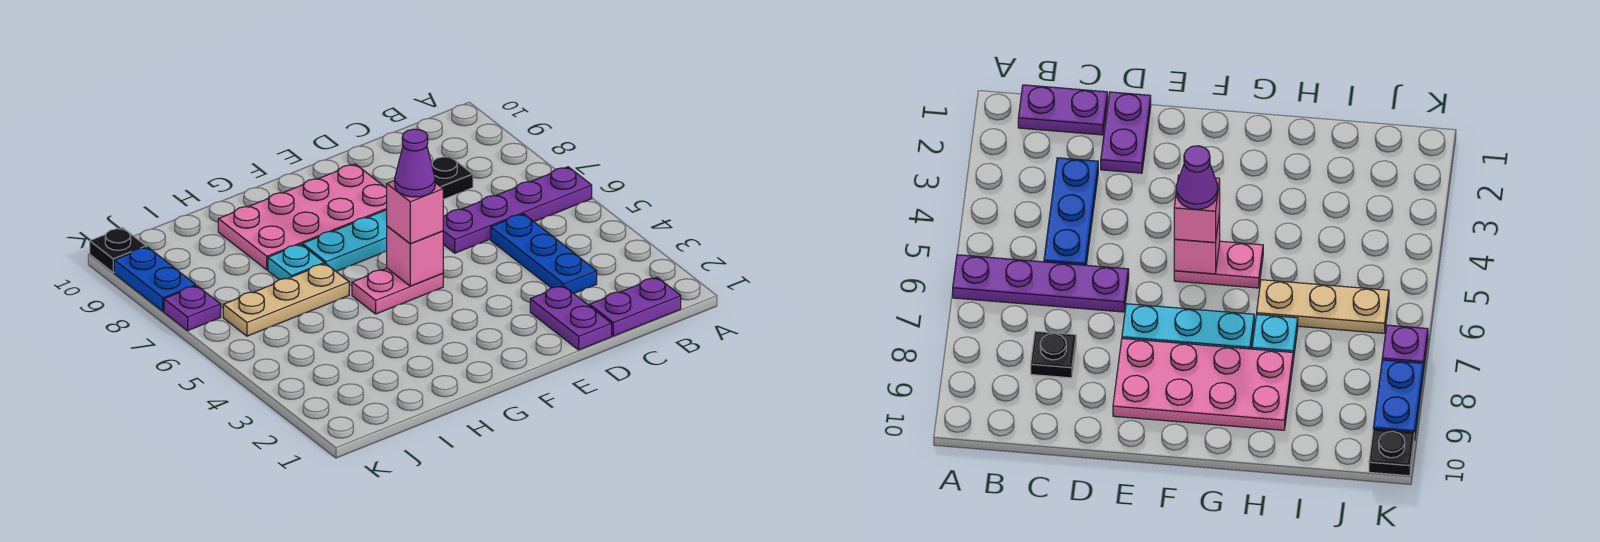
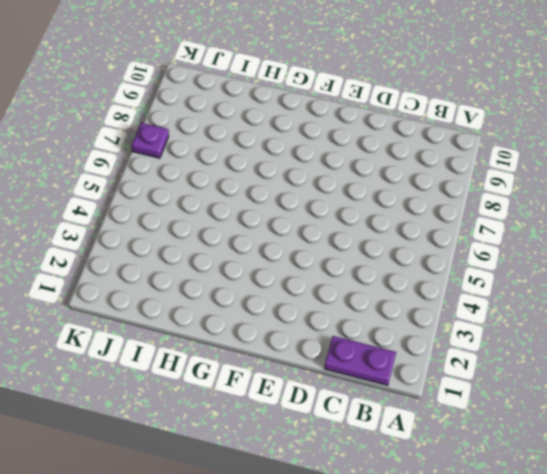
none -> purple plate A6:D6 level 1
none -> blue plate C3:C5 level 1
none -> black plate C8 level 1

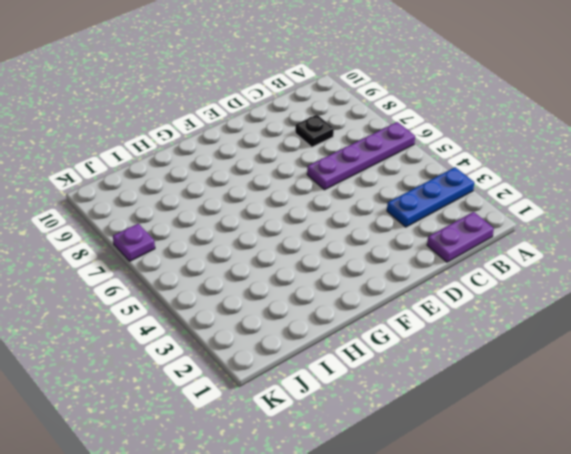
blue plate A3:C3 level 1 -> blue plate C3:C5 level 1
none -> purple plate D1:D2 level 1
none -> cyan plate E7:G7 level 1
none -> pink plate E8:H9 level 1

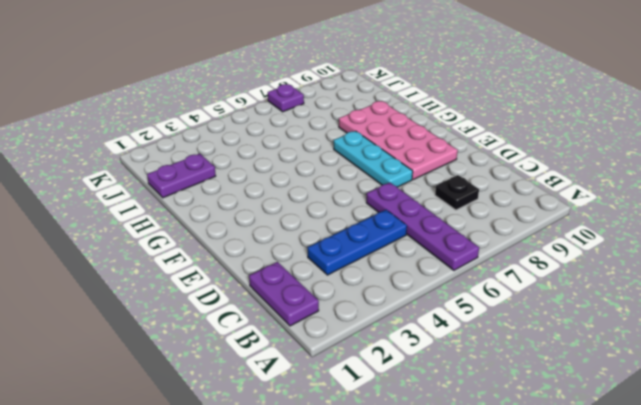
purple plate I1:I2 level 1 -> purple plate D1:D2 level 1
none -> pink plate F5:G5 level 1
none -> tan plate H6:J6 level 1
none -> cyan plate H7 level 1

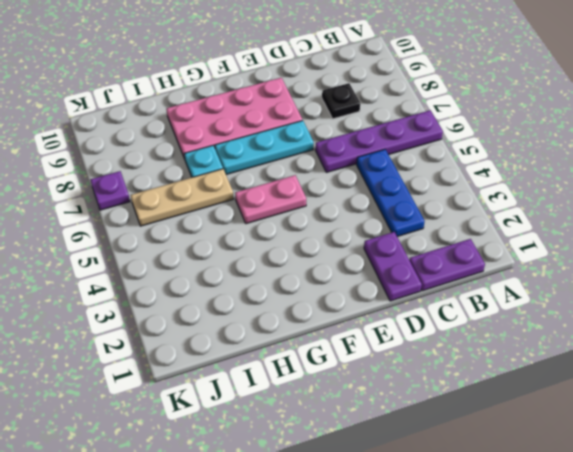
none -> blue plate K8:K9 level 1
none -> black plate K10 level 1
none -> pink brick F5 level 2

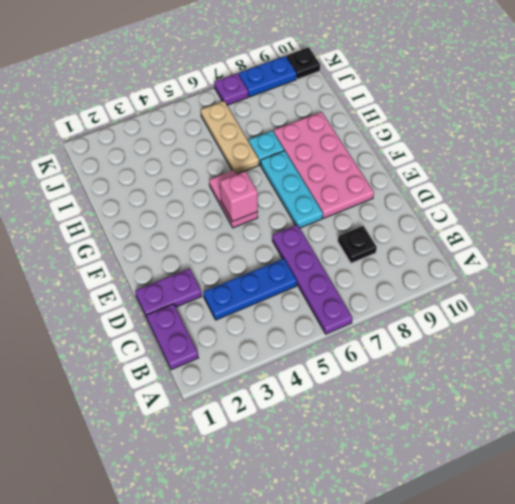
none -> pink brick F5 level 3
none -> purple cone F5 level 4

